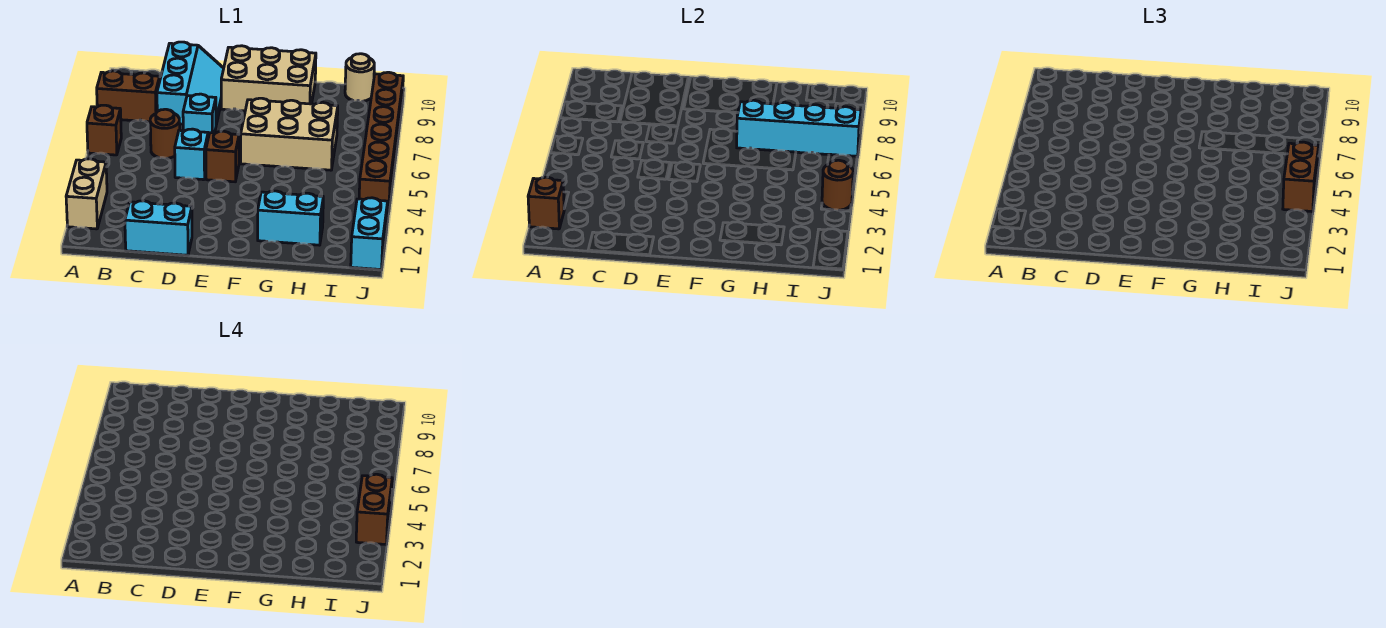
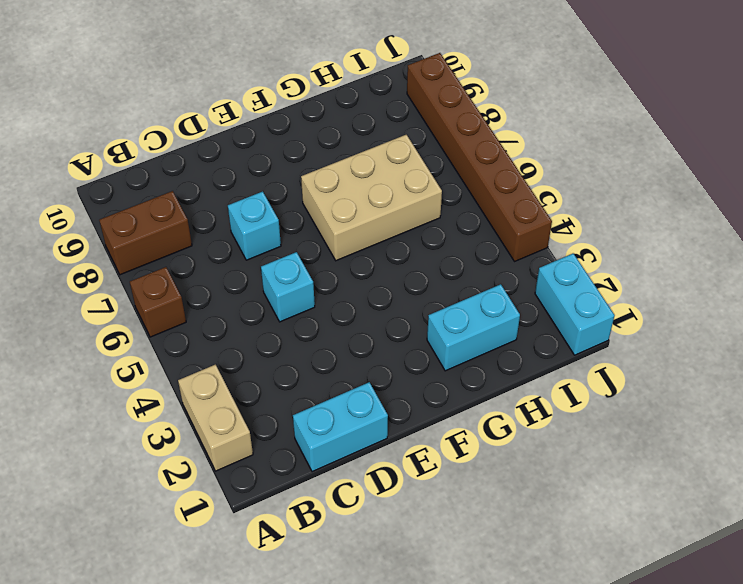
none -> brown round brick C6 level 1
none -> cyan slope C8:D10 level 1 top C
none -> brown brick E5 level 1

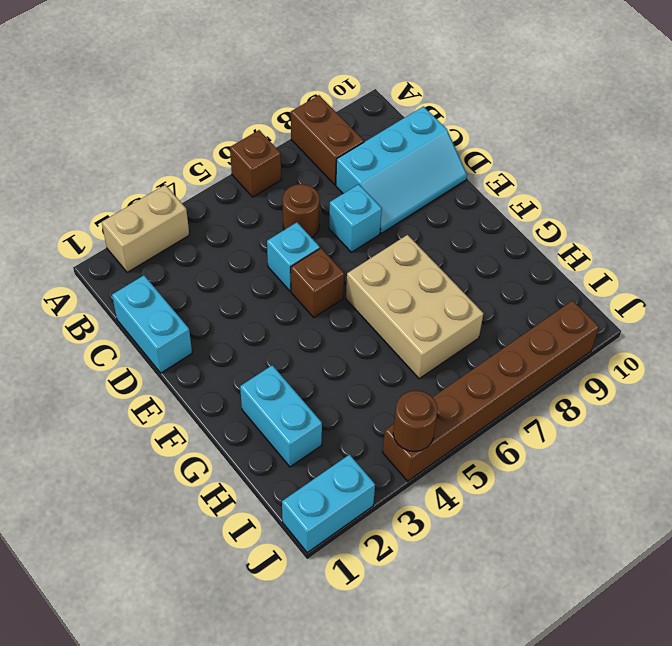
none -> tan brick E9:G10 level 1
none -> tan round brick I10 level 1
none -> brown brick A2 level 2

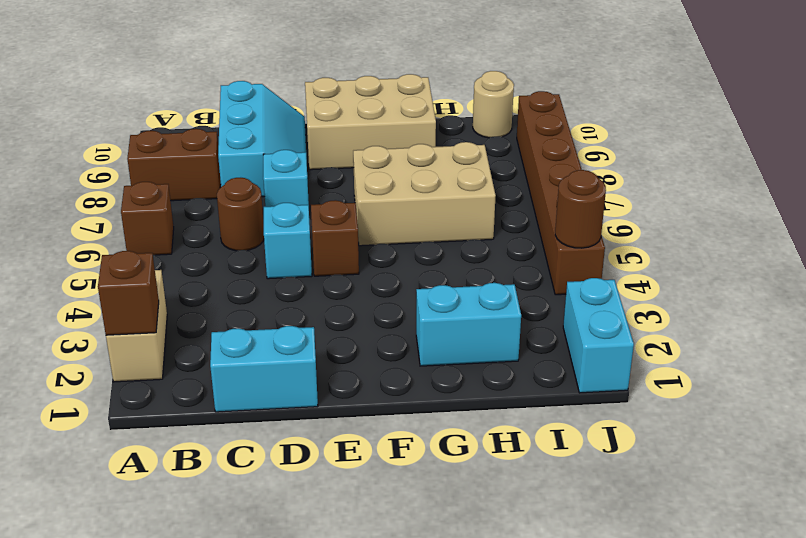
none -> cyan brick G7:J7 level 2
none -> brown brick J4:J5 level 3
none -> brown brick J3:J4 level 4

